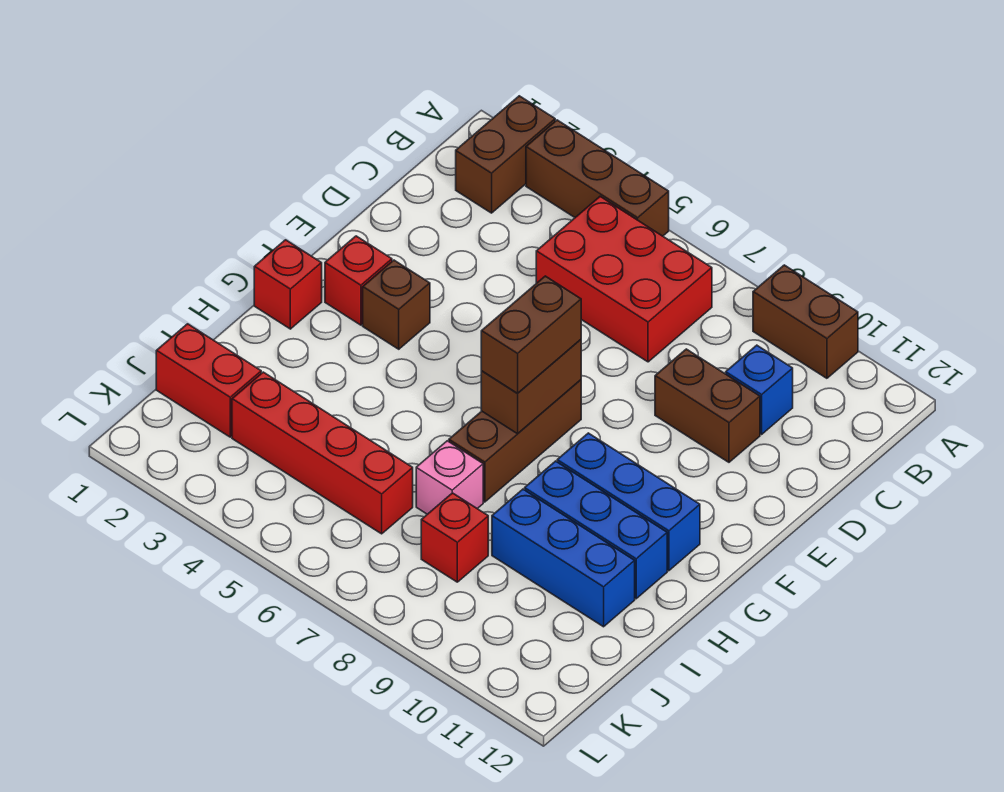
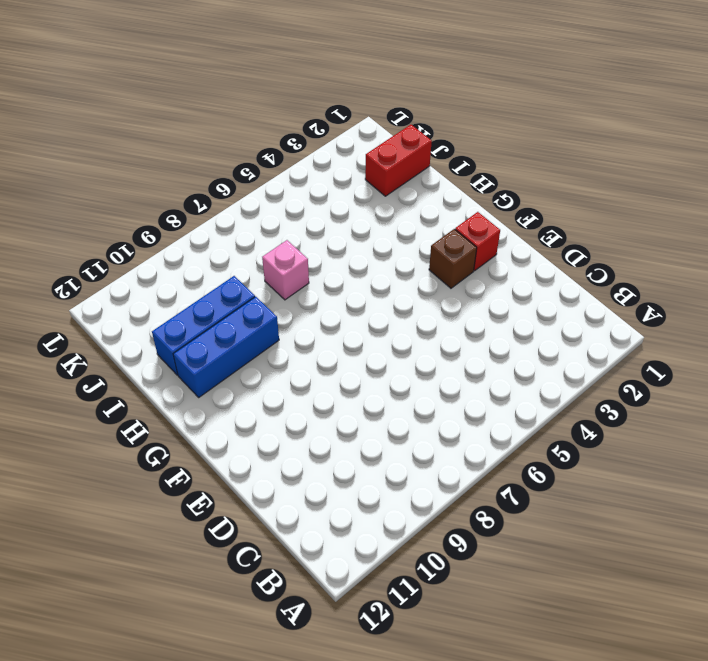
none -> brown brick A2:B2 level 1
none -> brown brick A3:A5 level 1
none -> brown brick A9:A10 level 1

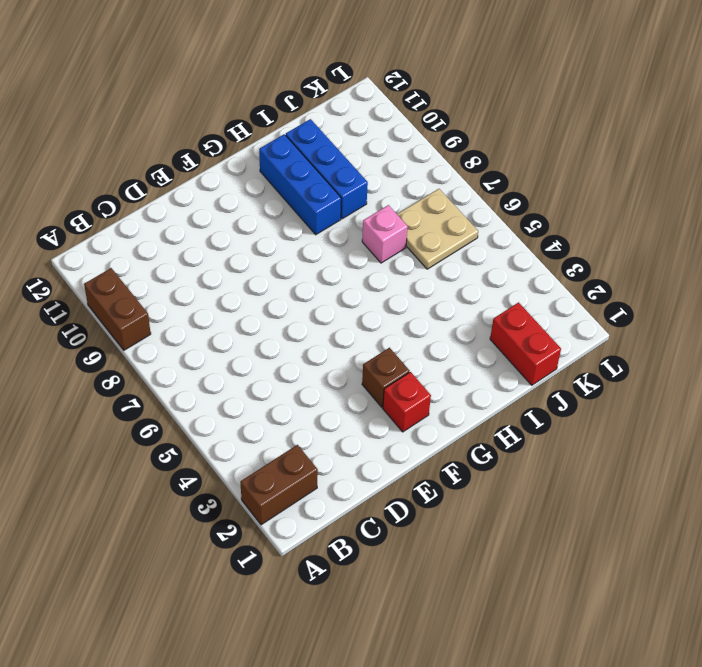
tan plate J6:K7 level 1 -> red brick J3:J6 level 1
none -> brown brick A3:A5 level 1
none -> red brick B5:C7 level 1
none -> blue brick C10 level 1

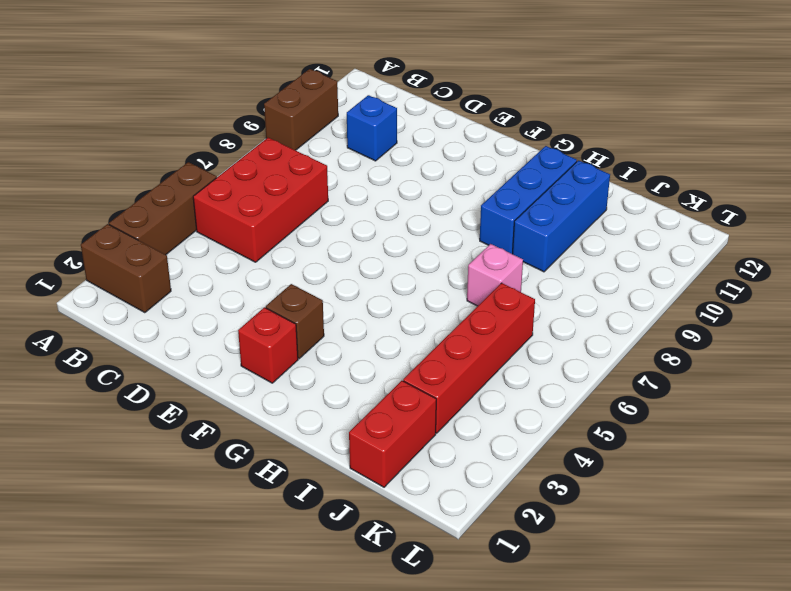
none -> brown brick D9:D10 level 1
none -> brown brick F7:H7 level 1
none -> red brick G1 level 1

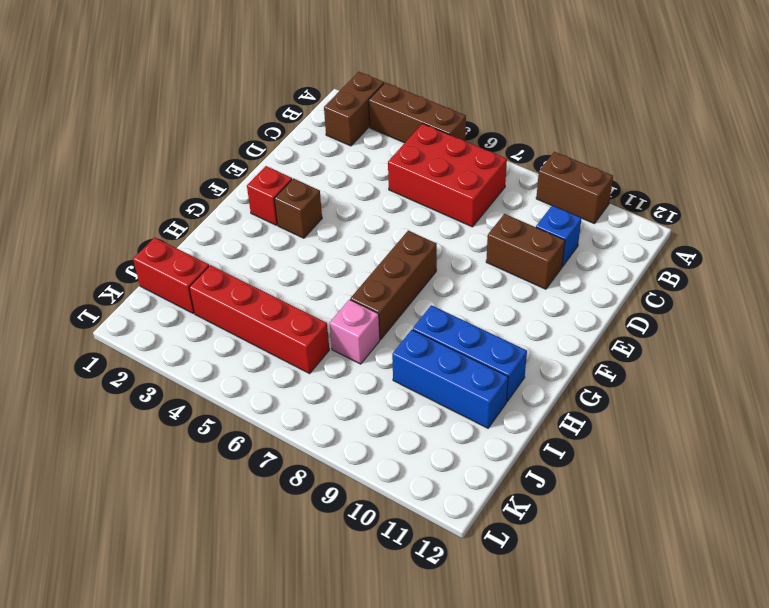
none -> red brick G1 level 1
none -> blue brick G9:G11 level 1
none -> red brick J8 level 1

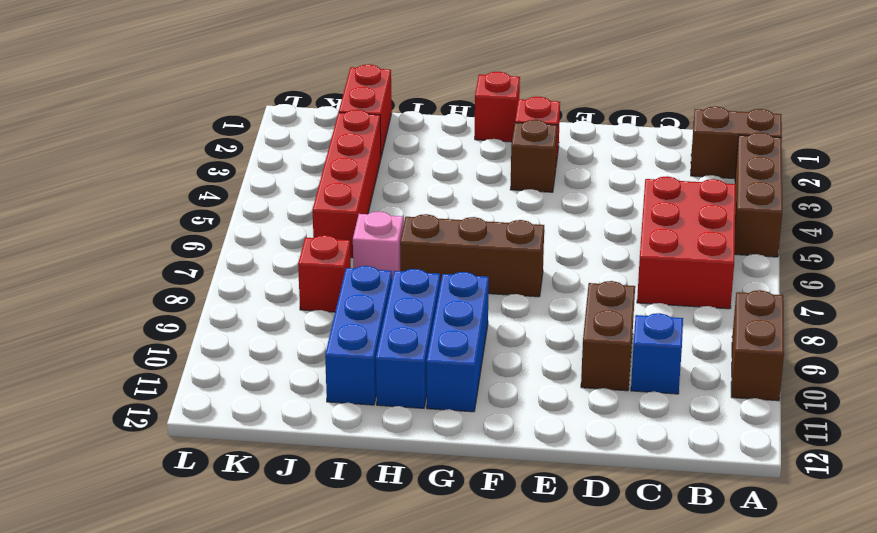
none -> brown brick F7:G7 level 2
none -> brown brick F7:G7 level 3

